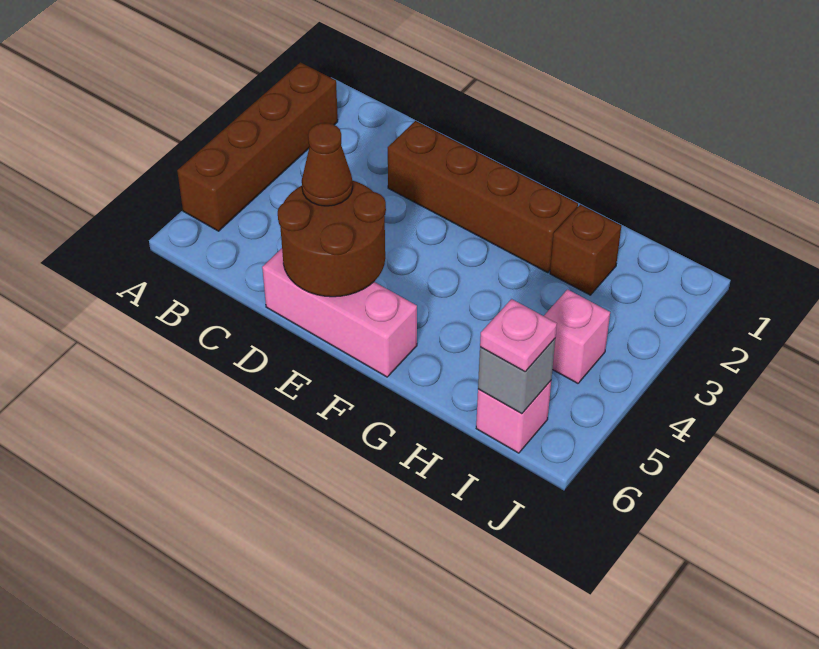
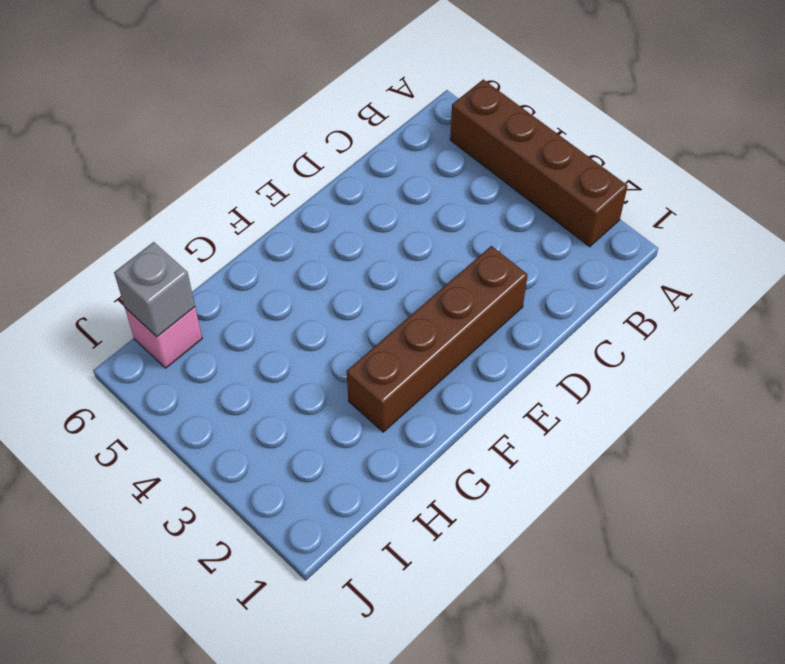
none -> pink brick D6:F6 level 1
none -> brown brick H2 level 1

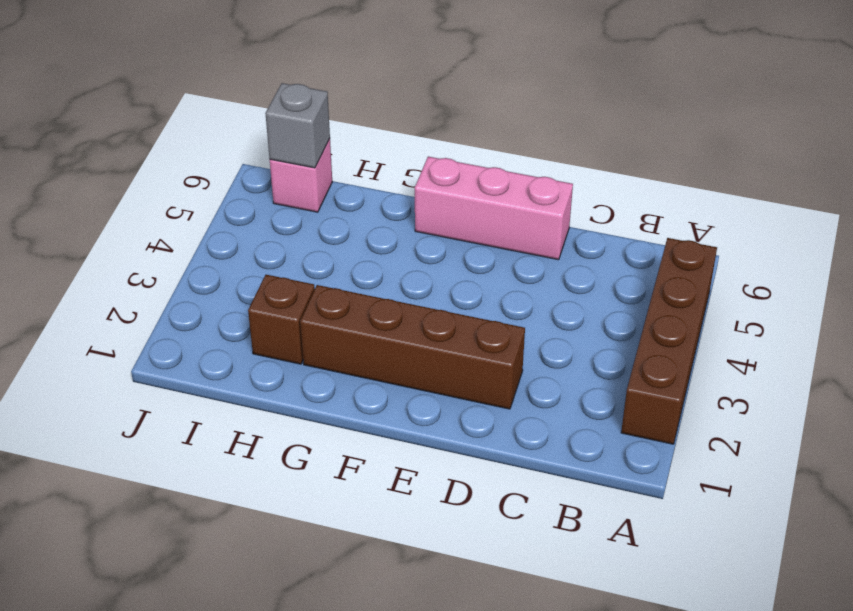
none -> pink brick I4 level 1
none -> brown round brick D5:E6 level 2

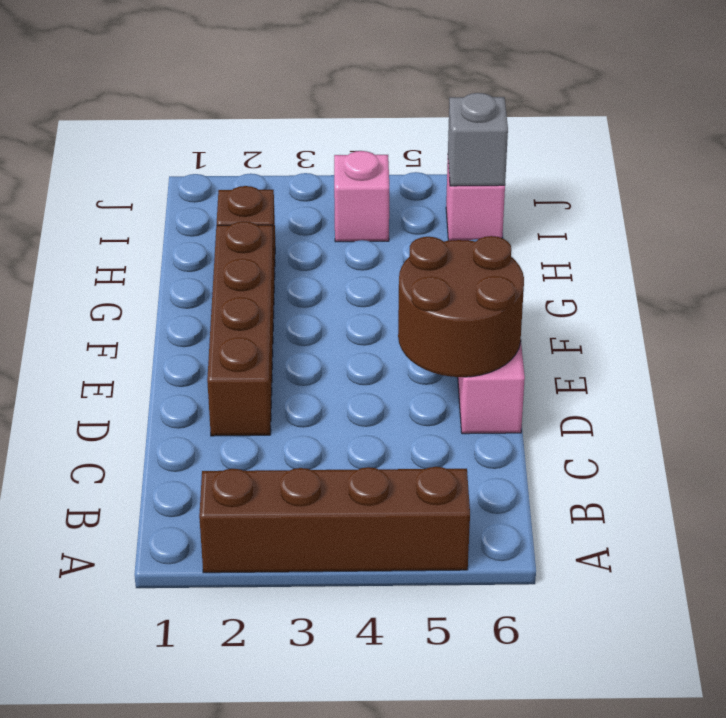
none -> brown cone D5 level 3
none -> pink plate I6 level 3

